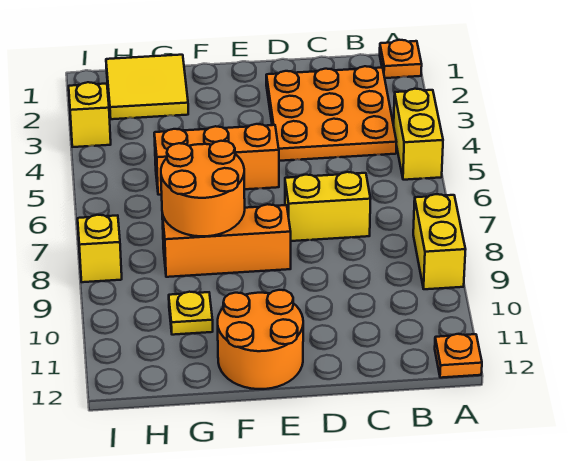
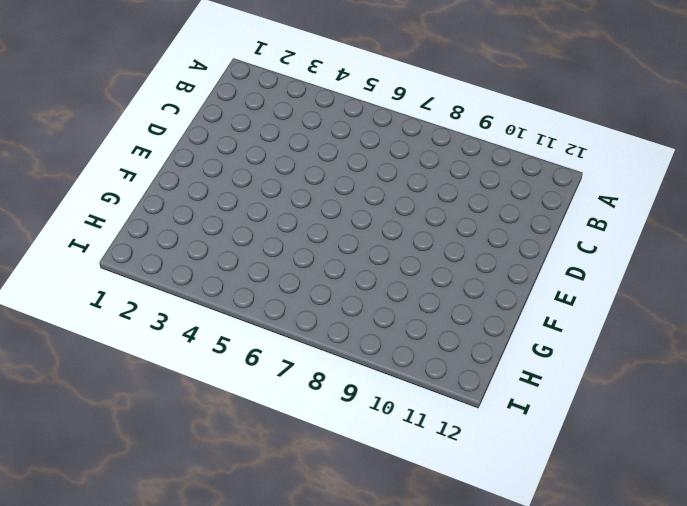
none -> orange plate A1 level 1
none -> yellow brick A4:A5 level 1
none -> yellow brick A8:A9 level 1

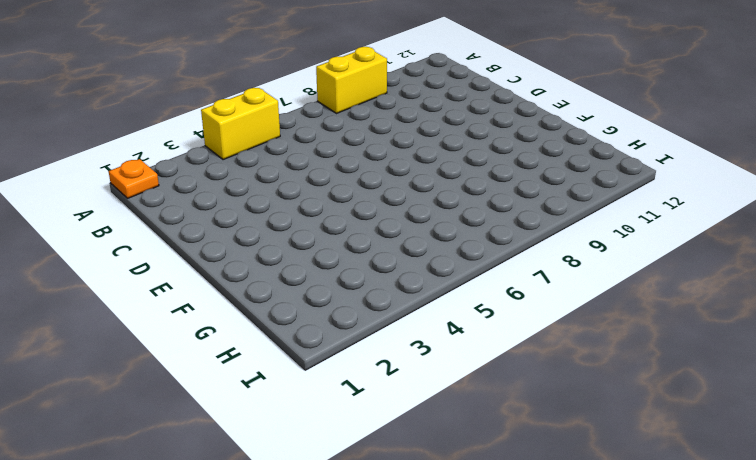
none -> orange plate A12 level 1
none -> orange plate B2:D4 level 1
none -> yellow brick C7:D7 level 1

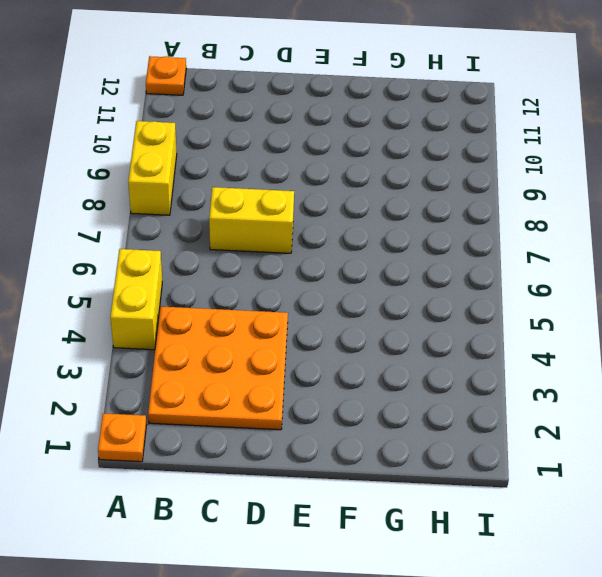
none -> orange brick E5:G5 level 1
none -> orange brick E8:G8 level 1
none -> orange round brick E11:F12 level 1

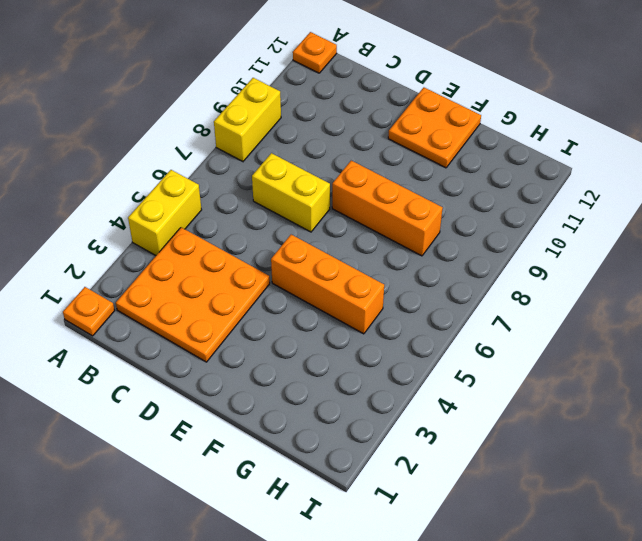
orange plate E11:F12 level 1 -> orange round brick E11:F12 level 1
none -> yellow tile G1:H2 level 1
none -> yellow plate G10 level 1
none -> yellow brick I3 level 1

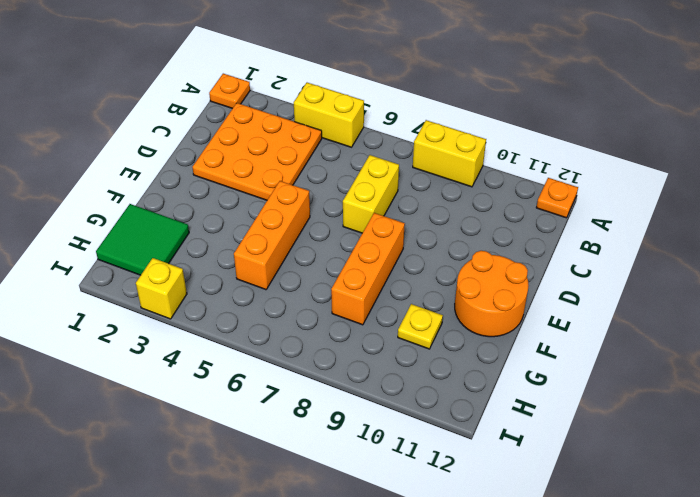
green tile G1:H2 level 1 -> yellow tile G1:H2 level 1
none -> yellow brick I8 level 1
none -> orange round brick F7:G8 level 2

